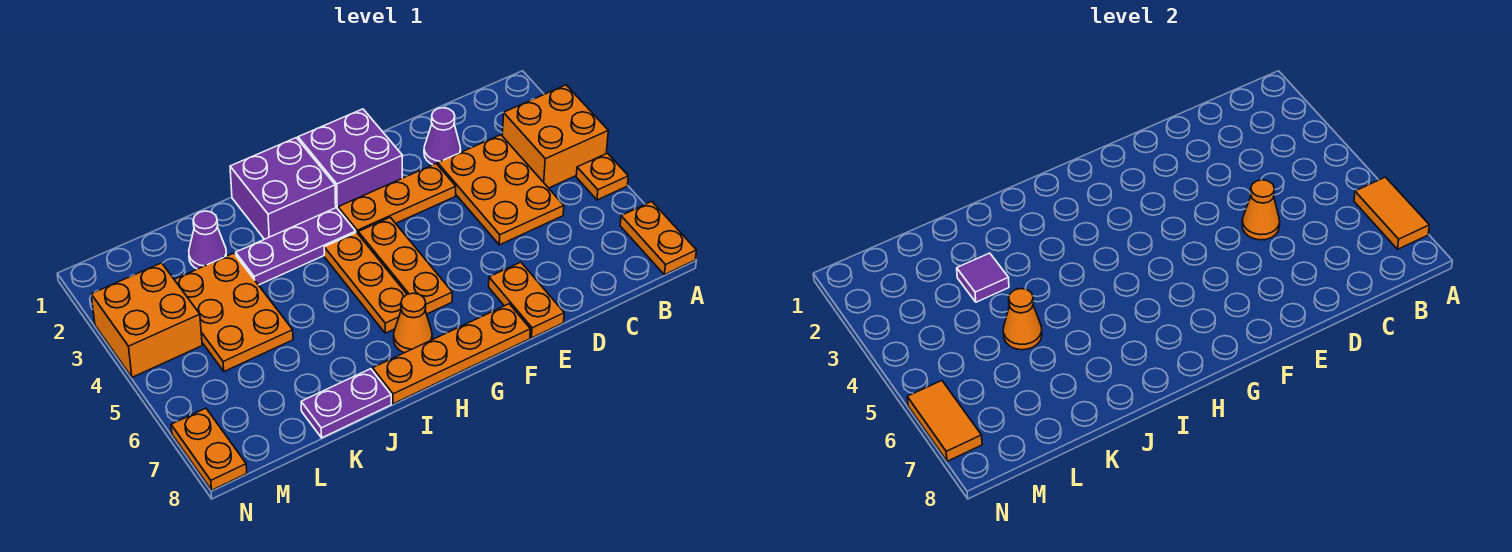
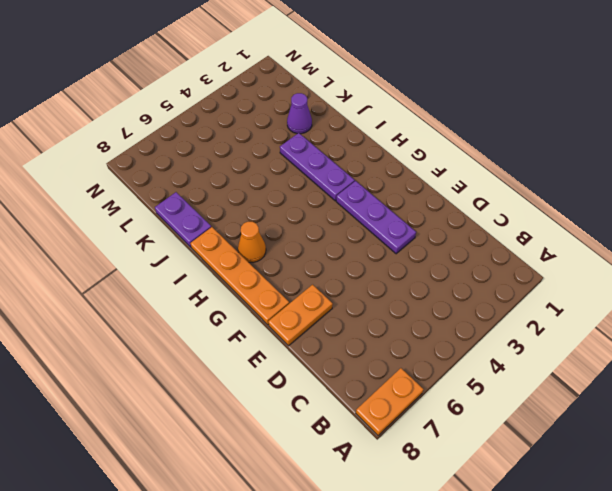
purple plate E3:G3 level 1 -> orange plate E3:G3 level 1
none -> orange brick A3:B4 level 1
none -> orange plate A5 level 1
none -> orange plate C3:D5 level 1

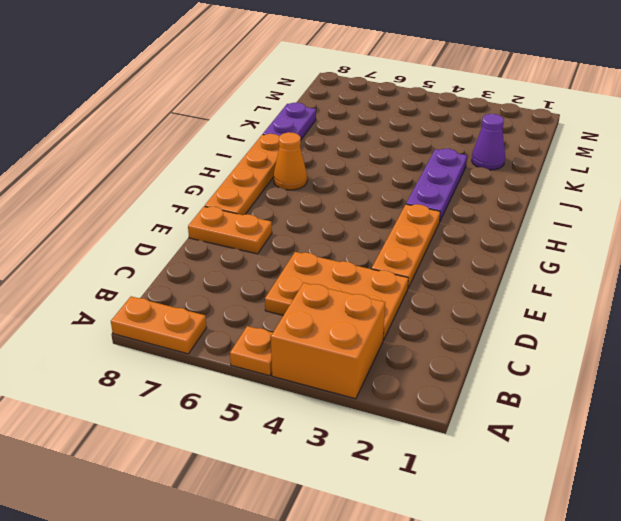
none -> purple cone D2 level 1
none -> purple brick F1:G2 level 1
none -> orange plate G4:G6 level 1

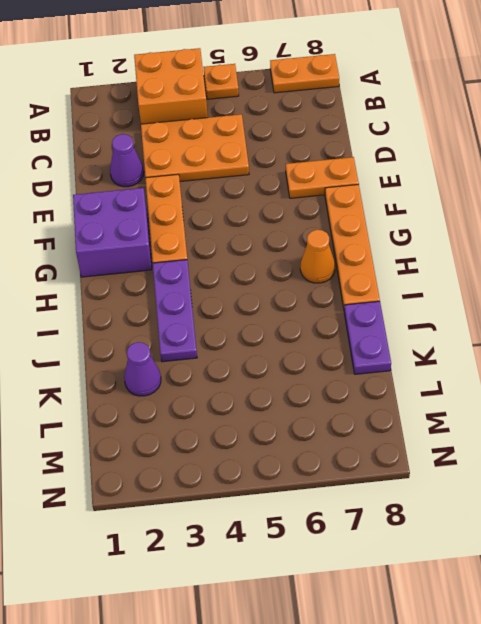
none -> orange plate G4:G6 level 1
none -> purple brick H1:I2 level 1
none -> orange plate H4:H6 level 1

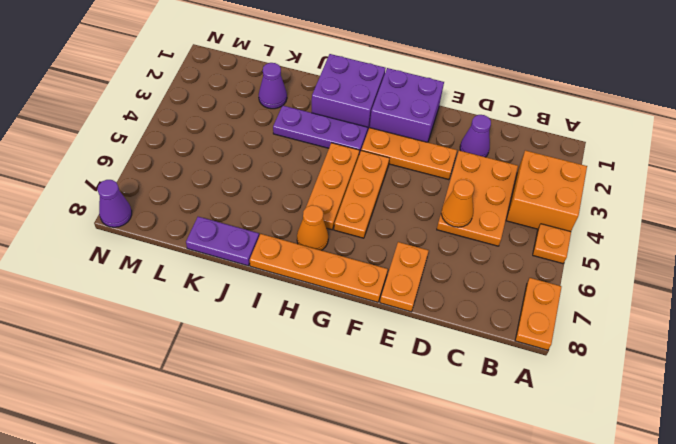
purple cone N8 level 1 -> orange plate N7:N8 level 1
none -> orange plate K3:L5 level 1
none -> orange brick M3:N4 level 1
none -> orange tile A6:A7 level 2

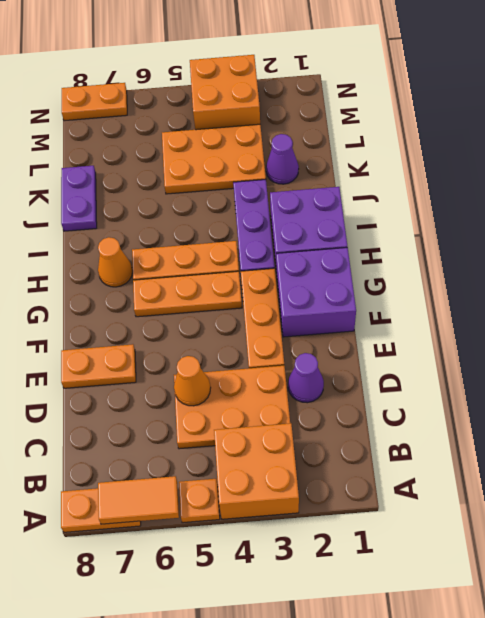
none -> orange plate F8:I8 level 1
none -> purple tile K3 level 2
none -> orange cone K5 level 2

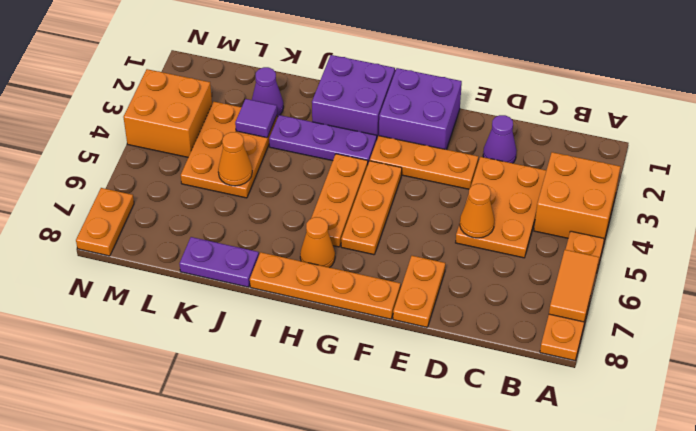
none -> orange tile N6:N7 level 2

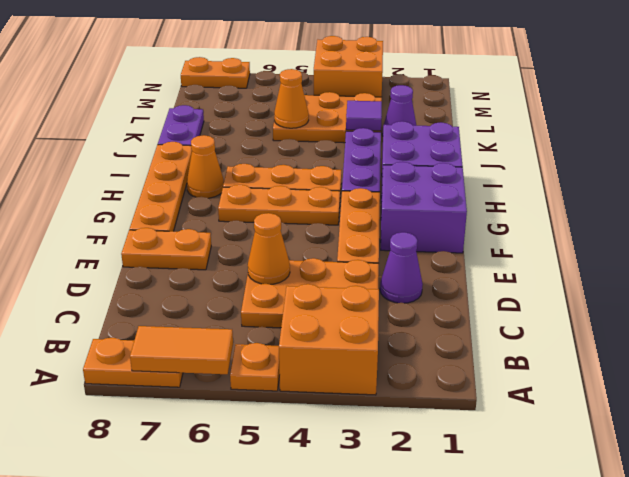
none -> orange tile N6:N7 level 2

